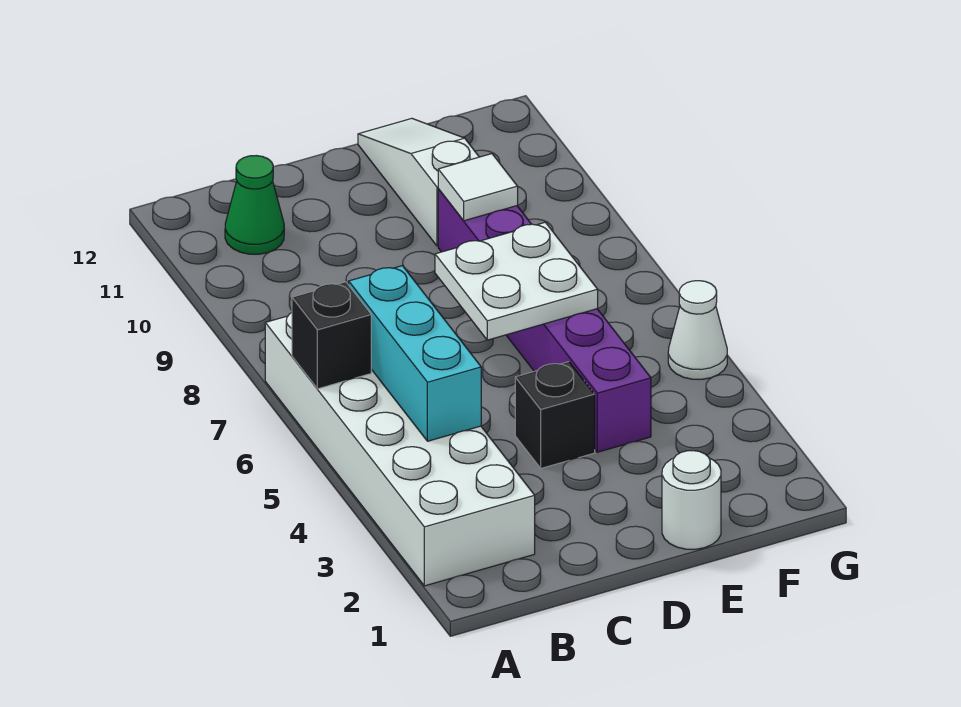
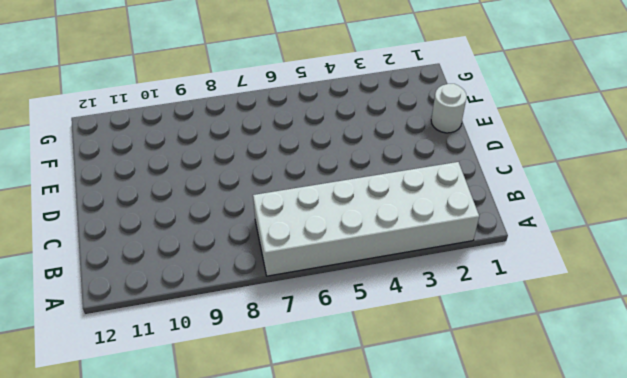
none -> green cone B11 level 1
none -> black brick D4 level 1

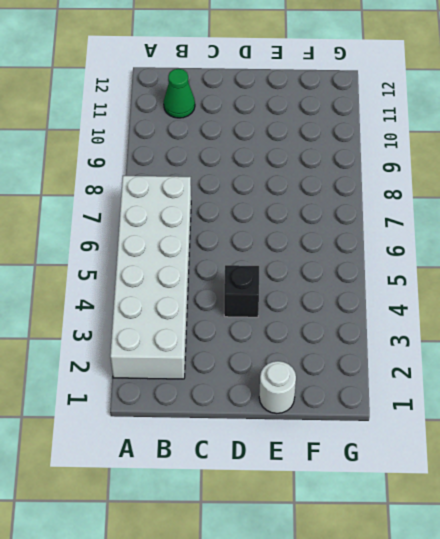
none -> purple brick E4:E9 level 1
none -> white slope E10:E12 level 1 top 10

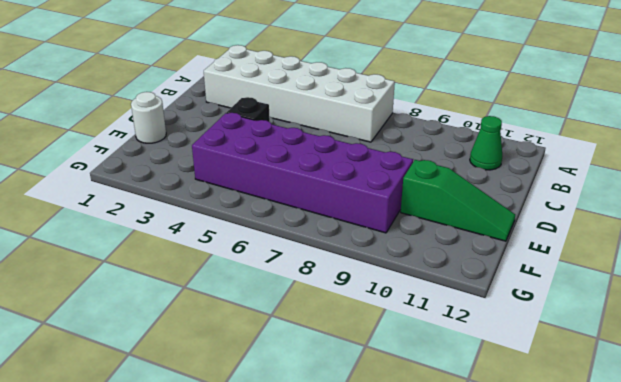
purple brick E4:F9 level 1 -> purple brick E4:E9 level 1
green slope E10:E12 level 1 top 10 -> white slope E10:E12 level 1 top 10
none -> white cone G5 level 1
none -> black brick A6 level 2

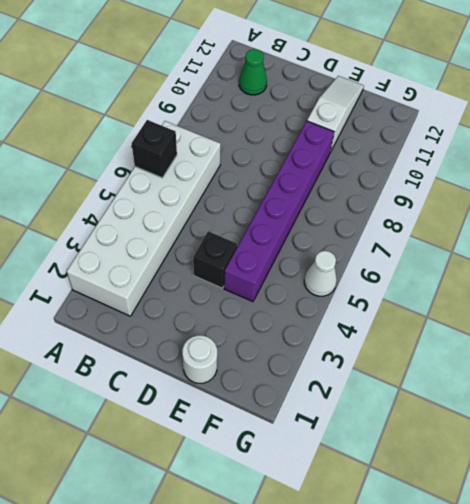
none -> cyan brick B4:B6 level 2
none -> white plate D6:E7 level 2

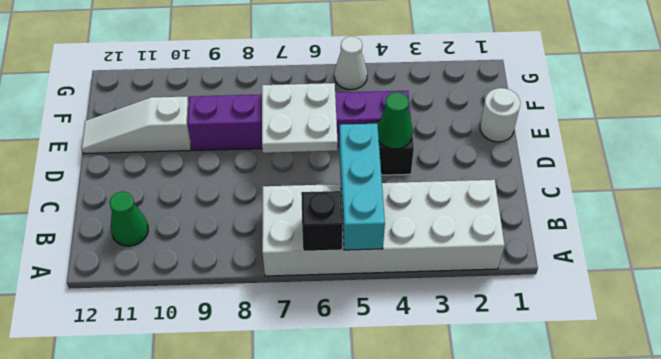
cyan brick A5:C5 level 2 -> cyan brick B4:B6 level 2
green cone D4 level 2 -> none
none -> white tile E9 level 2

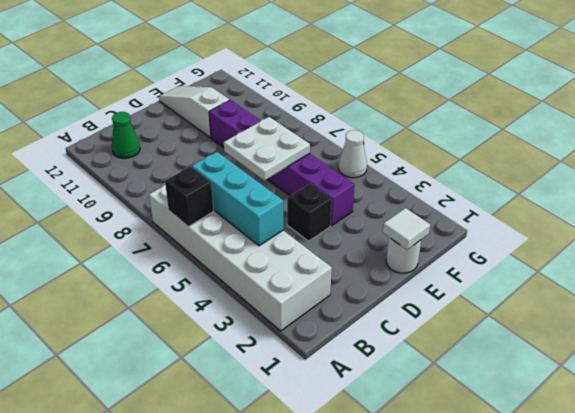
white tile E1 level 2 -> white tile E9 level 2

